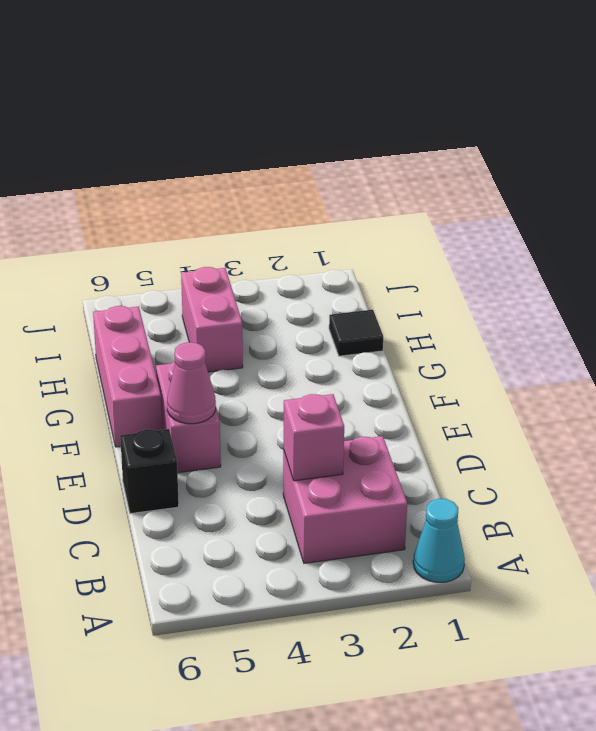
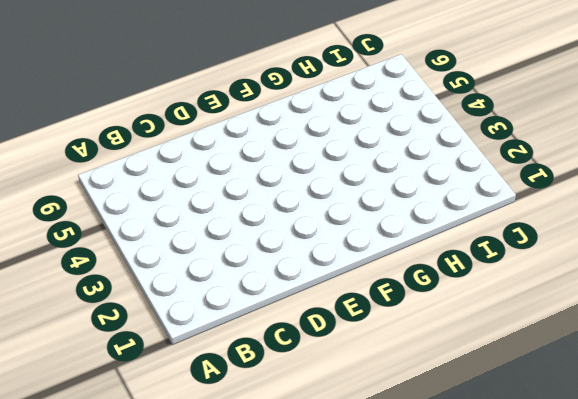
none -> cyan cone A1 level 1
none -> pink brick B2:C3 level 1

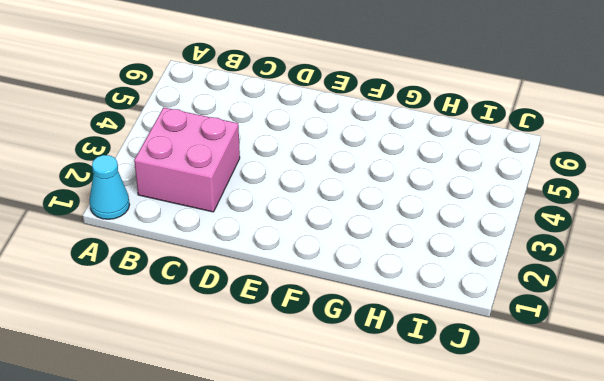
none -> black brick D6 level 1
none -> pink brick E5:F5 level 1

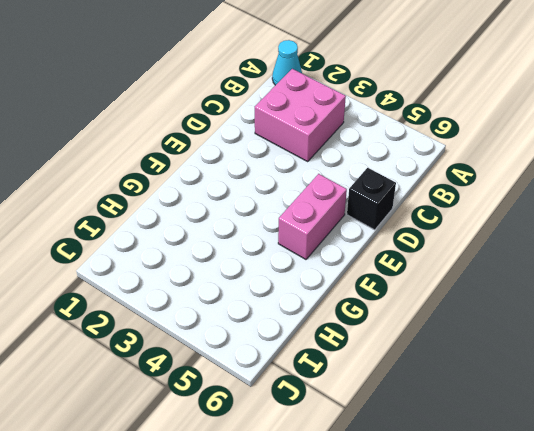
none -> pink brick F6:H6 level 1
none -> black tile H1 level 1

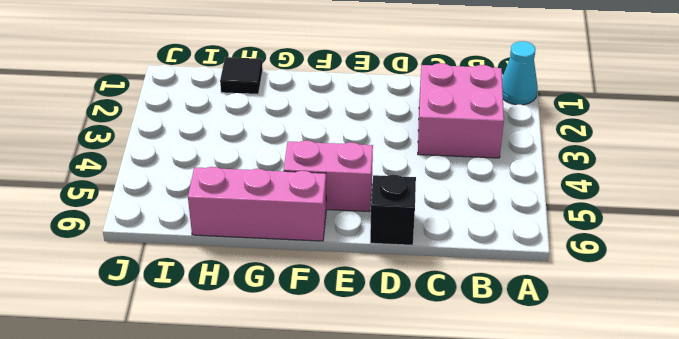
none -> pink brick H4:I4 level 1
none -> pink brick C3 level 2

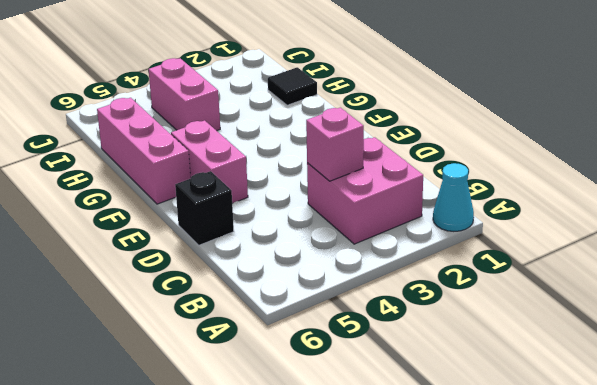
none -> pink cone E5 level 2

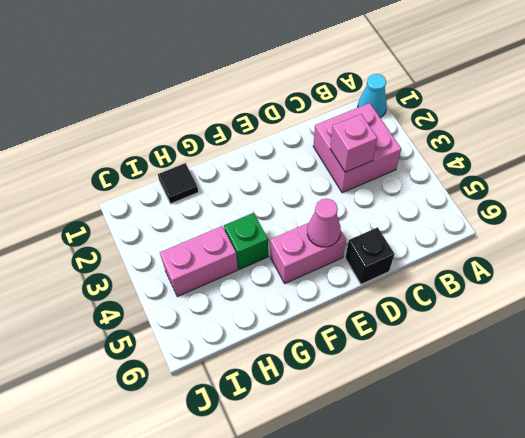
green brick G4 level 1 -> none
none -> pink brick F6:H6 level 1

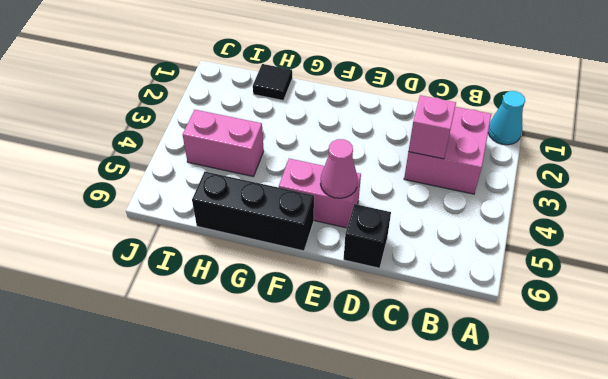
black brick F6:H6 level 1 -> pink brick F6:H6 level 1

